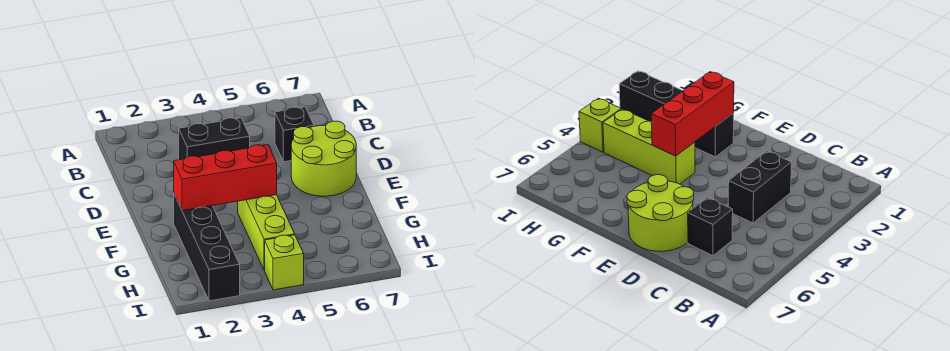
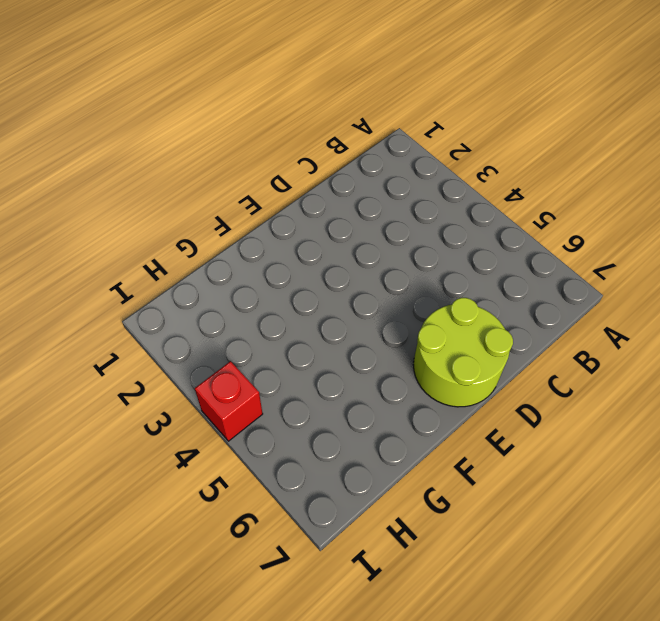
red brick I4 level 1 -> lime brick I4 level 1
none -> black brick C3:C4 level 1
none -> black brick C6 level 1

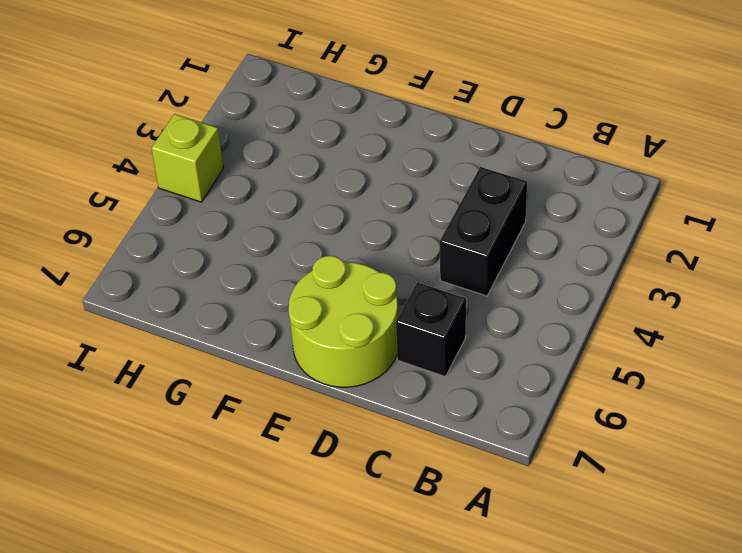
none -> black brick F2:I2 level 1
none -> lime brick F4:H4 level 1

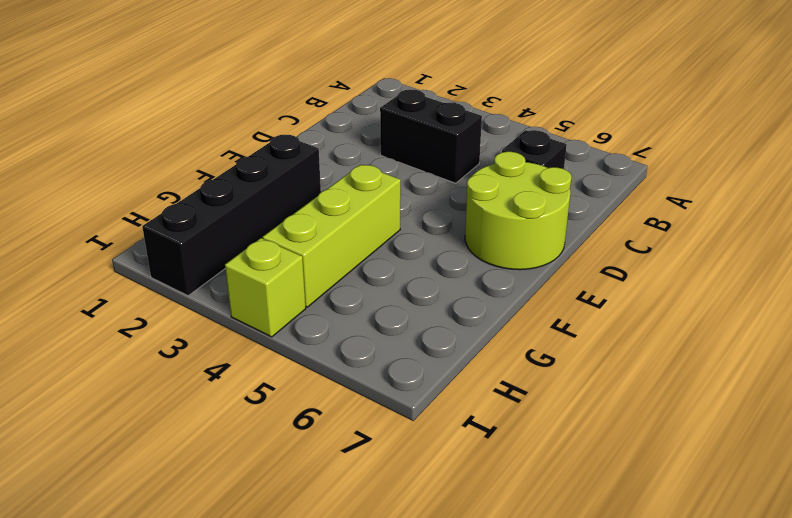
none -> red brick F2:F4 level 2

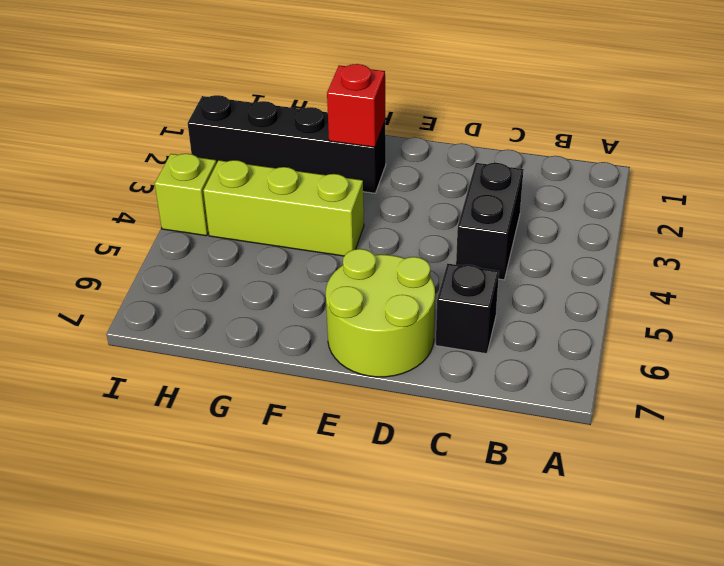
red brick F2 level 2 -> red brick F2:F4 level 2

